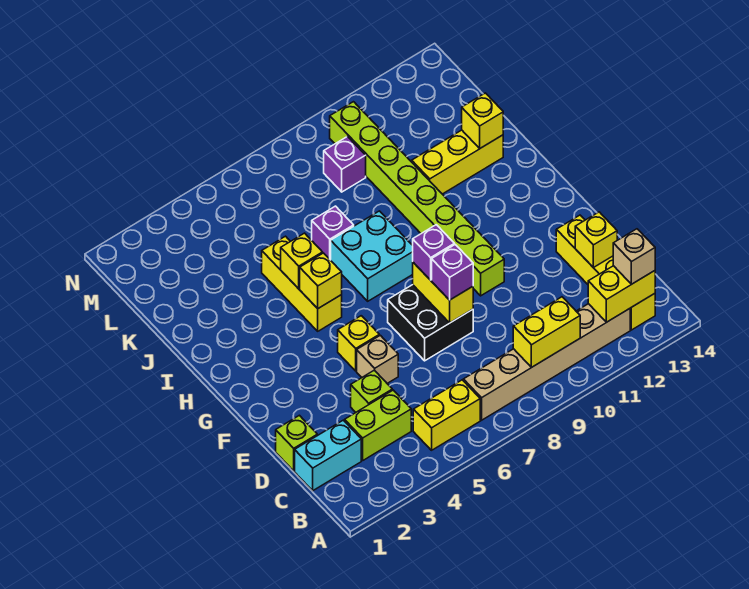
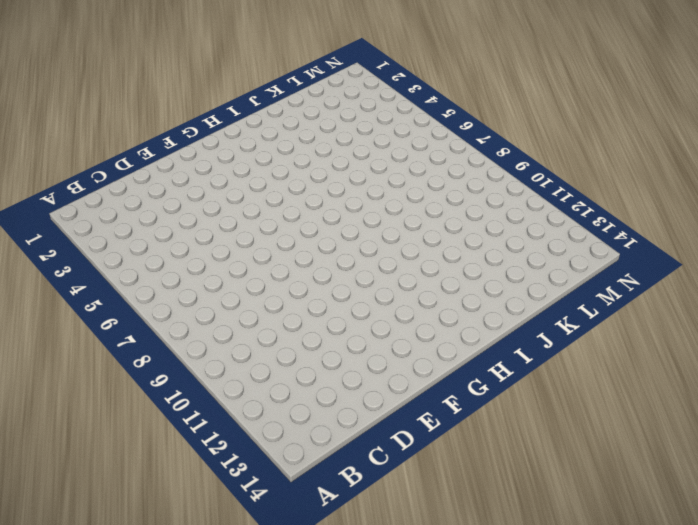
none -> yellow brick B5:B6 level 1
none -> tan brick B7:B12 level 1
none -> yellow brick B13:E13 level 1

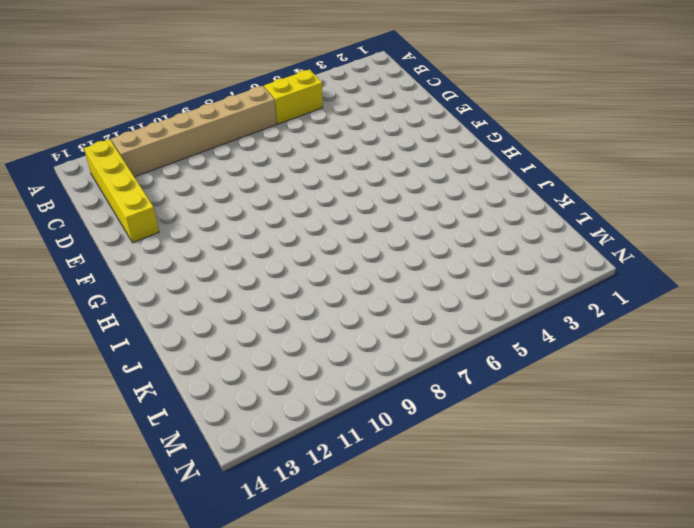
none -> cyan brick C1:C2 level 1
none -> lime brick C3:C4 level 1
none -> lime brick D1 level 1

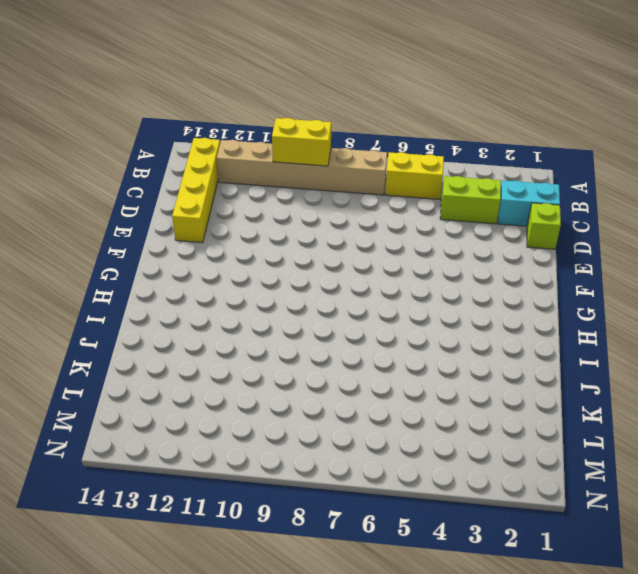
none -> lime brick D4 level 1
none -> tan brick E5 level 1
none -> black brick E7:F8 level 1

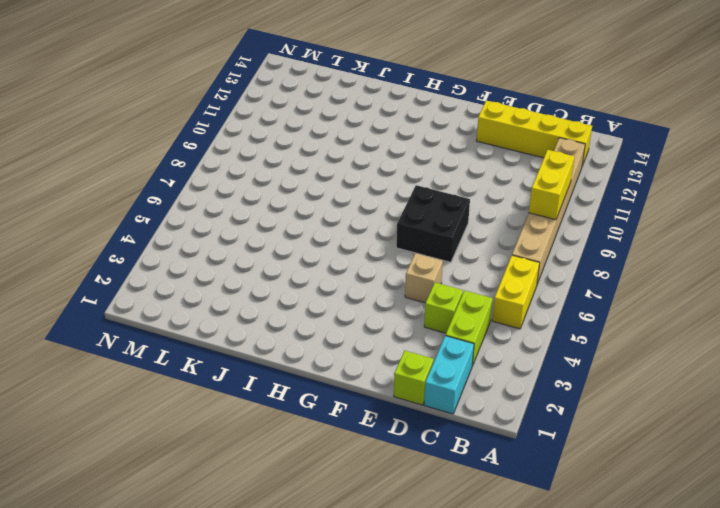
none -> yellow brick F5 level 1
none -> lime brick F10:M10 level 1
none -> yellow brick H5:J5 level 1

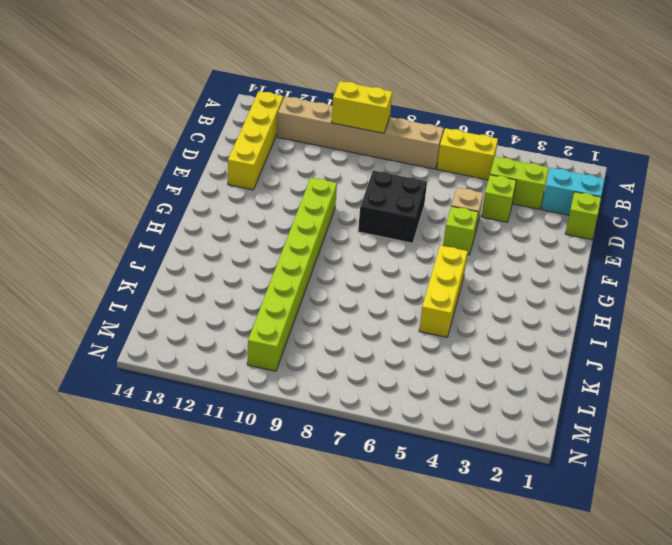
lime brick F5 level 1 -> yellow brick F5 level 1
none -> cyan brick H7:I8 level 1
none -> purple brick J7 level 1
none -> yellow brick J11:J13 level 1

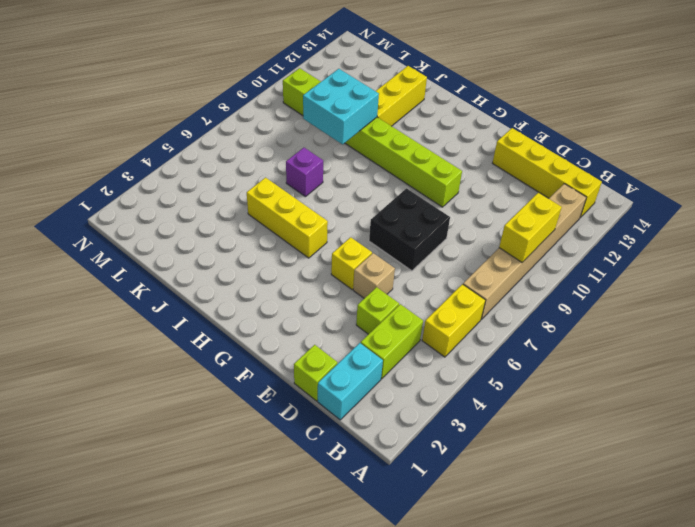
cyan brick J9:K10 level 2 -> cyan brick H7:I8 level 1
none -> purple brick L9 level 1
none -> yellow brick B12:B13 level 2
none -> yellow brick D13 level 2

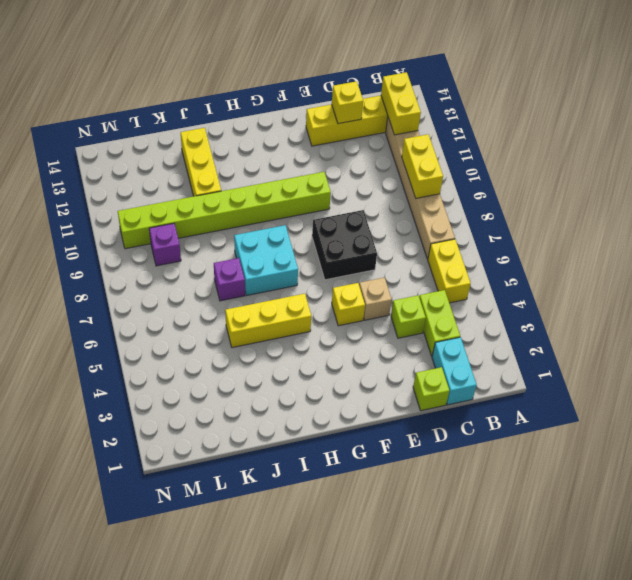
none -> yellow brick E8:F8 level 2
none -> yellow brick H5 level 2
none -> yellow brick I5 level 2

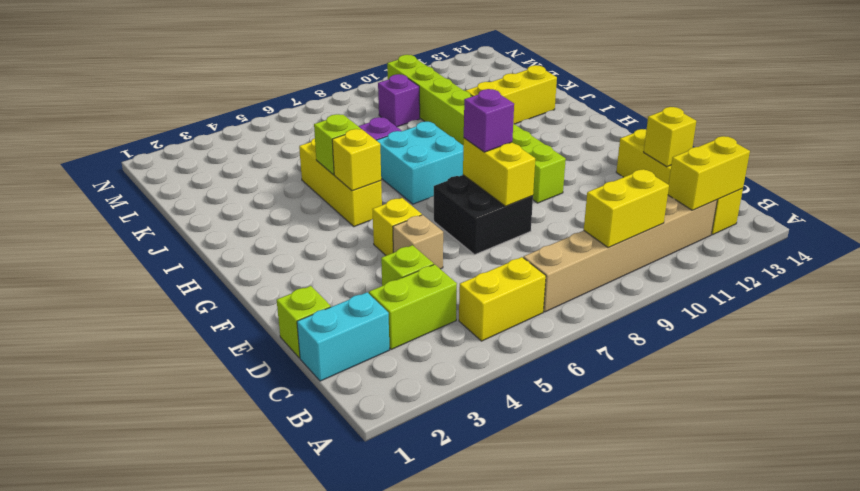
lime brick I5 level 2 -> yellow brick I5 level 2
none -> yellow brick J13 level 2
none -> tan brick B13 level 3
none -> purple brick E8 level 3

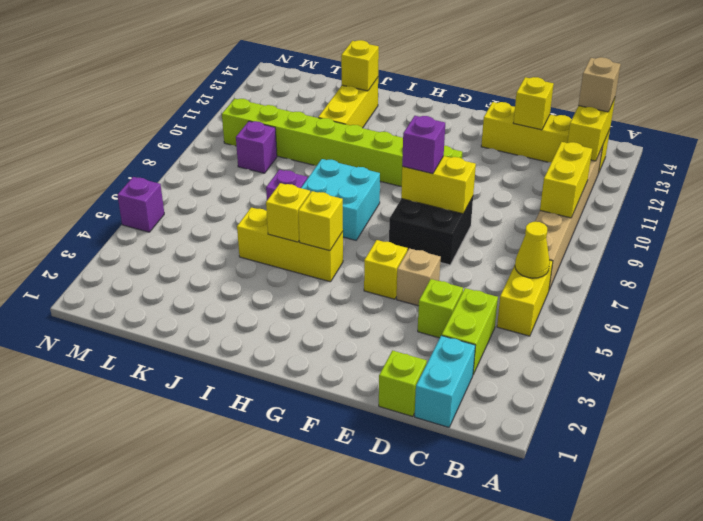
yellow cone B6 level 2 -> none
purple brick N5 level 1 -> purple brick E8 level 3

